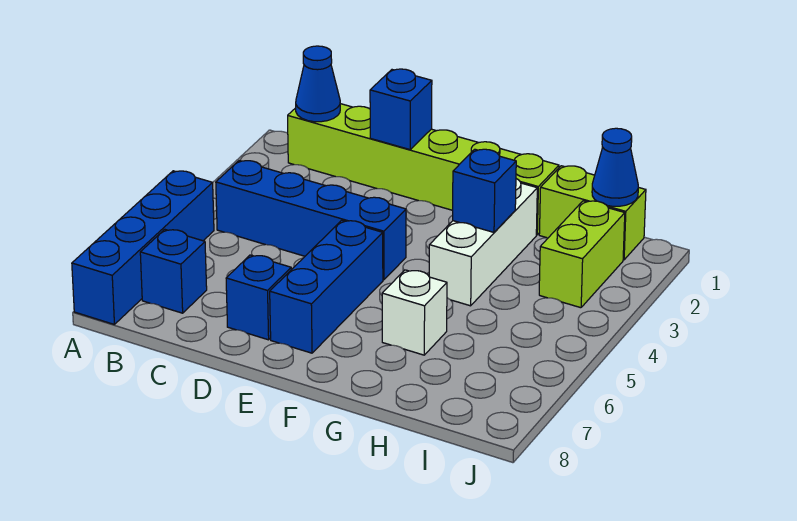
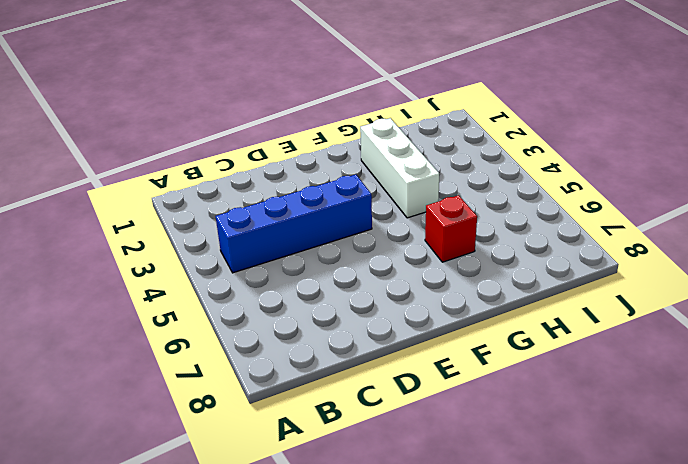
red brick G6 level 1 -> white brick G6 level 1
none -> blue brick A5:A8 level 1
none -> lime brick B1:G1 level 1
none -> blue brick B7 level 1

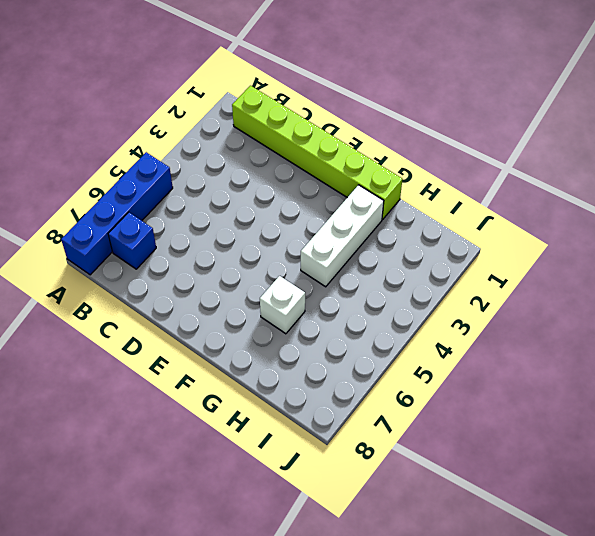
none -> blue brick B4:E4 level 1
none -> blue brick D7 level 1
none -> blue brick E5:E7 level 1

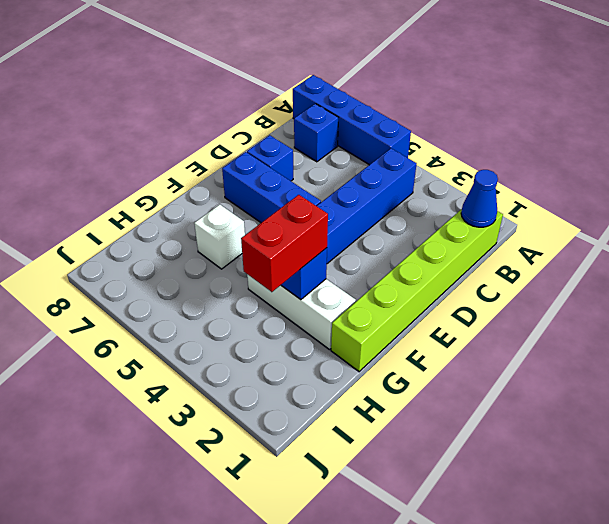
red brick G3:H3 level 3 -> none
none -> lime brick H1:I1 level 1
none -> lime brick I2:I3 level 1
none -> blue brick D1 level 2

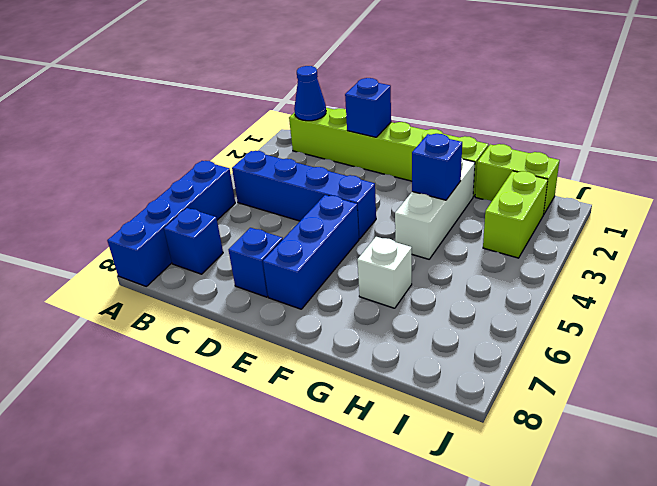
none -> blue cone I1 level 2

